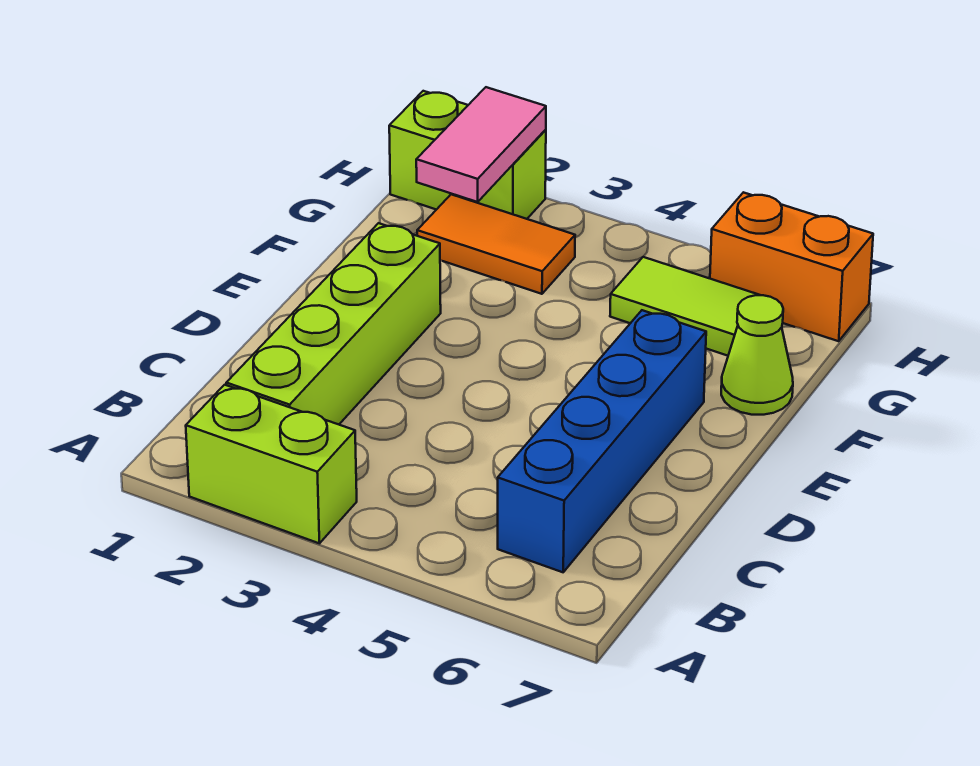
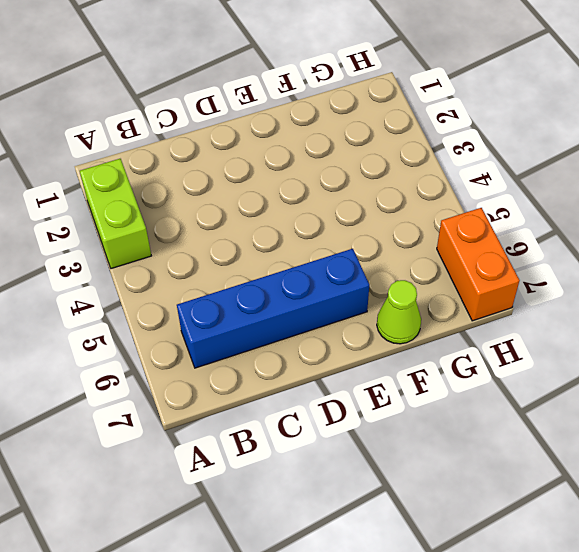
none -> lime brick B2:E2 level 1
none -> orange tile G2:G3 level 1

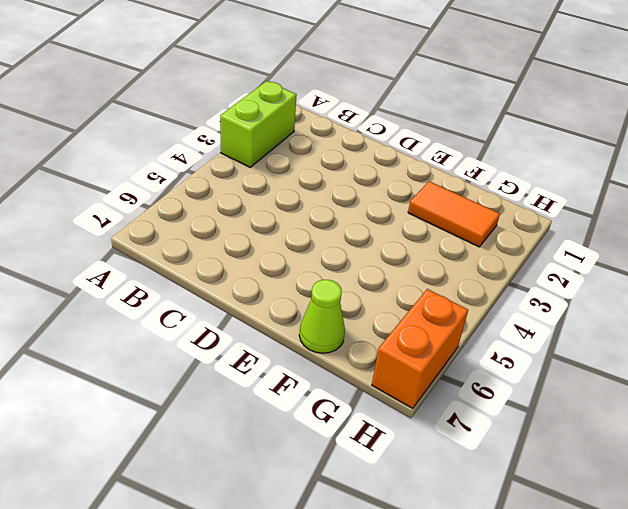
orange tile F2:G2 level 1 -> orange tile G2:G3 level 1
none -> lime brick B2:E2 level 1
none -> blue brick B6:E6 level 1

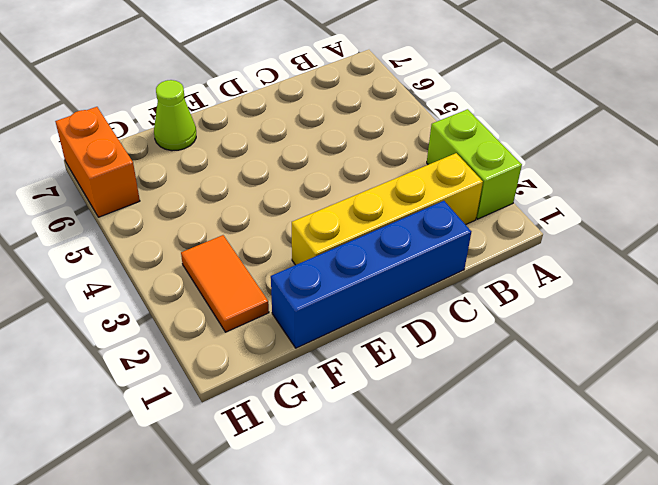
yellow brick B2:E2 level 1 -> lime brick B2:E2 level 1
blue brick C1:F1 level 1 -> blue brick B6:E6 level 1
none -> lime tile G5:G6 level 1
none -> lime brick H1:H2 level 1

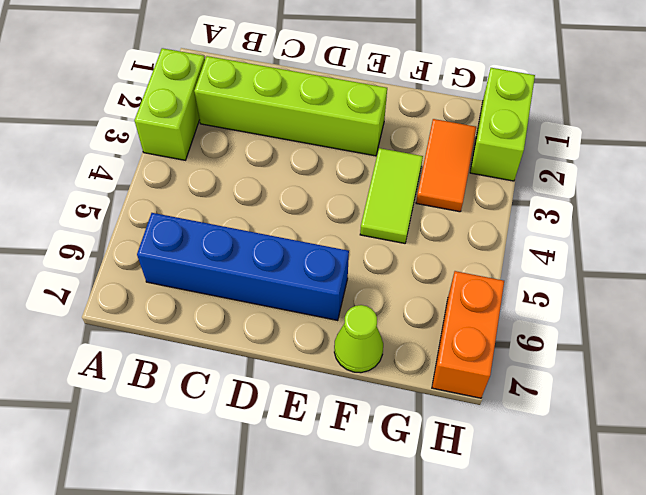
lime tile F3:F4 level 1 -> lime tile G5:G6 level 1
none -> pink tile G2:H2 level 2

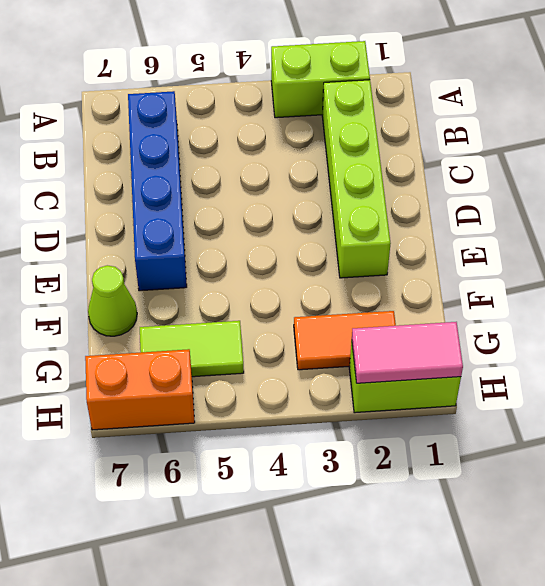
pink tile H1:H2 level 2 -> pink tile G2:H2 level 2

